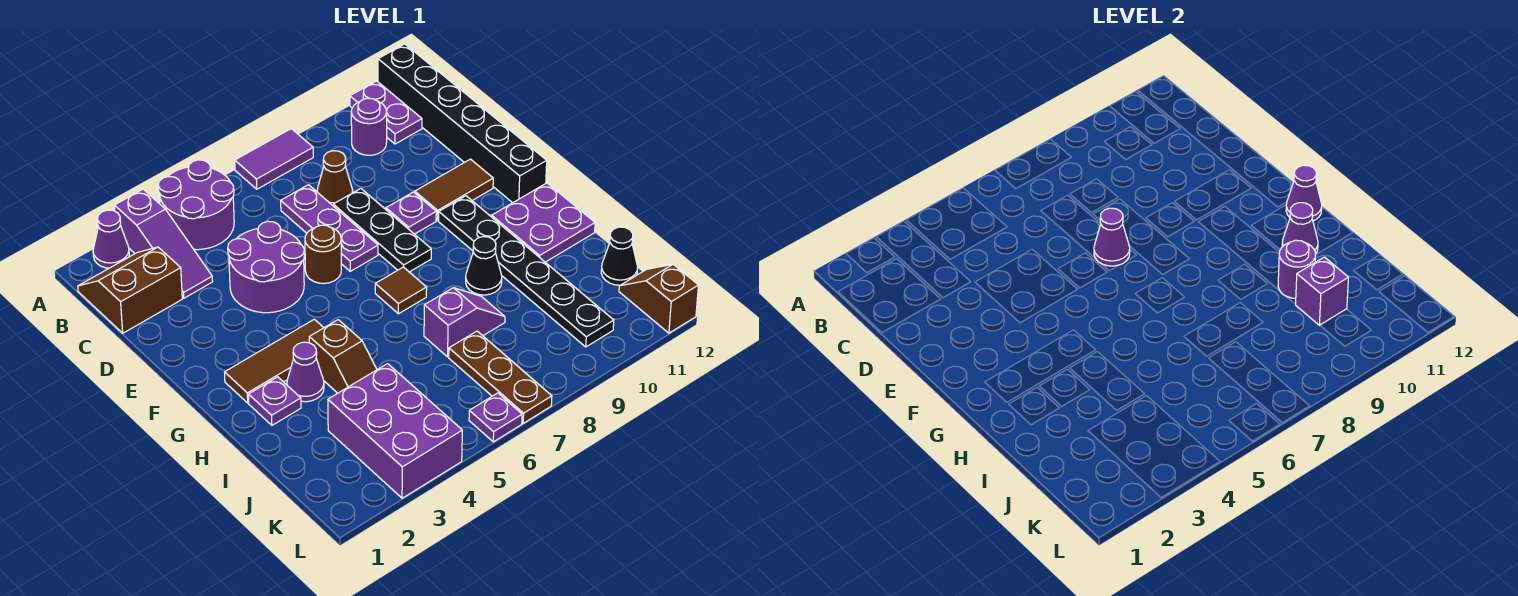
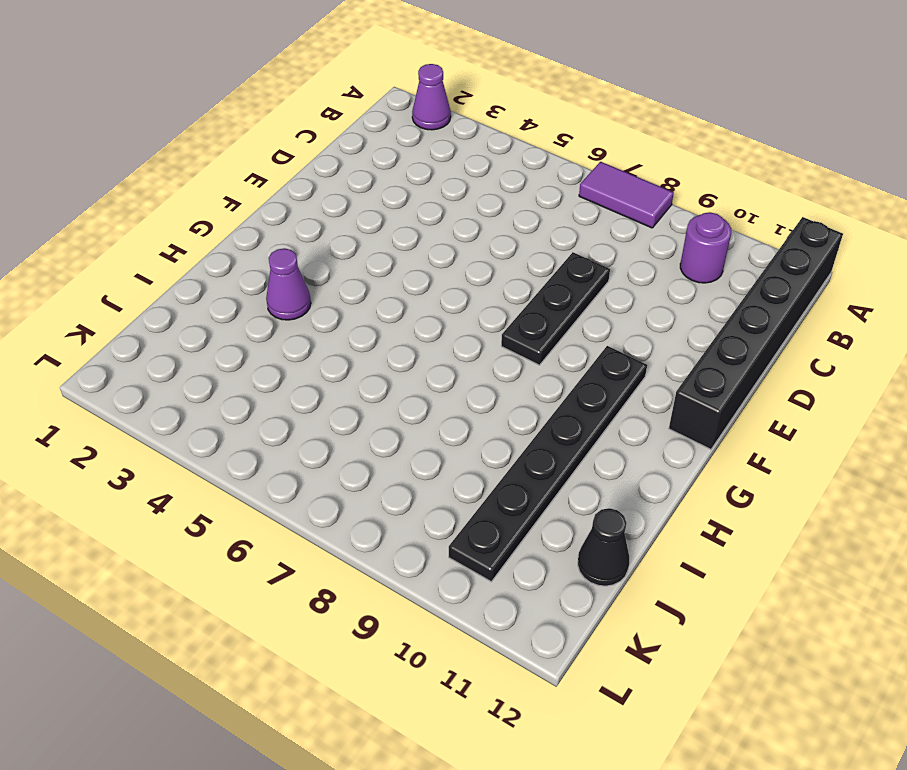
none -> purple slope A3:C3 level 1 top A
none -> purple round brick A4:B5 level 1
none -> purple plate A11:B11 level 1
none -> brown slope B1:C2 level 1 top C

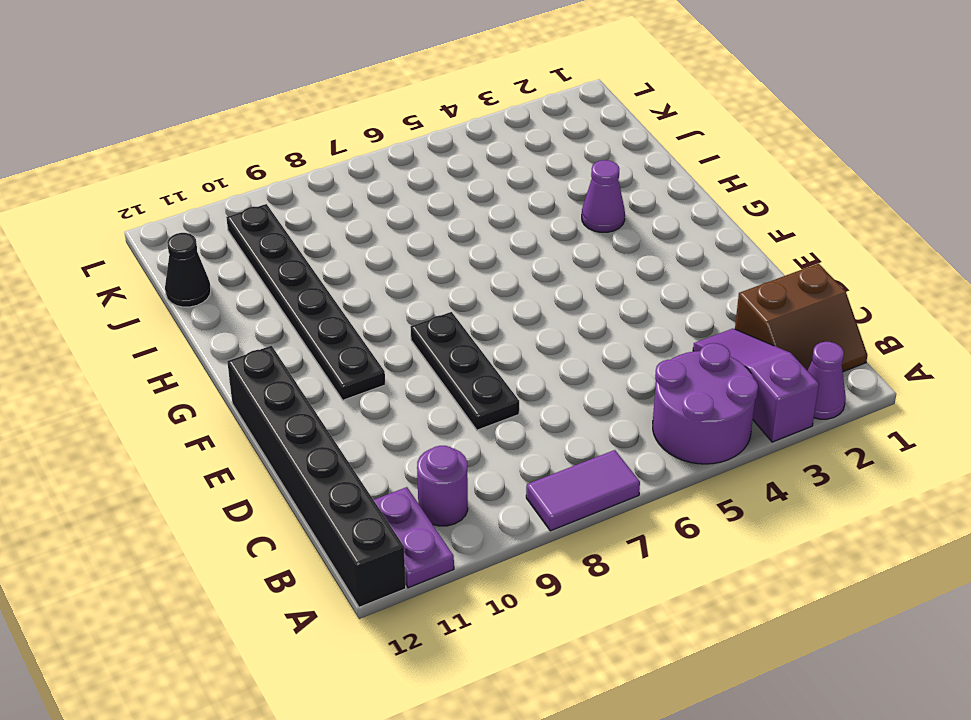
none -> purple plate C7:E7 level 1
none -> brown cone C8 level 1
none -> purple round brick D4:E5 level 1
none -> brown round brick E6 level 1

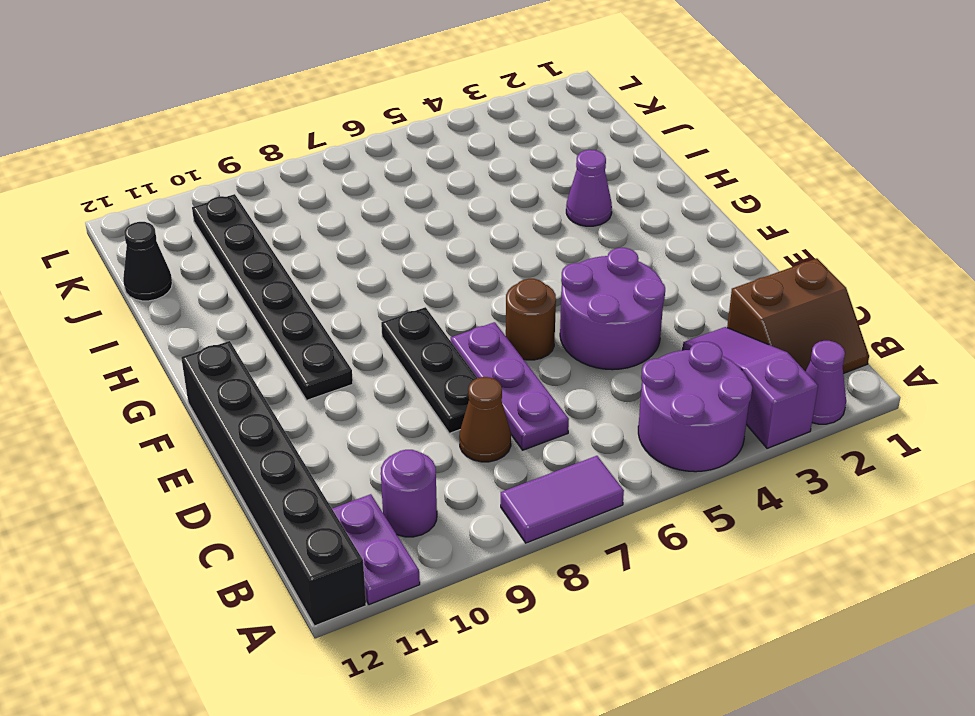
none -> purple plate E9 level 1
none -> brown tile E10:E11 level 1
none -> brown tile G2:G4 level 1
none -> brown tile G7 level 1

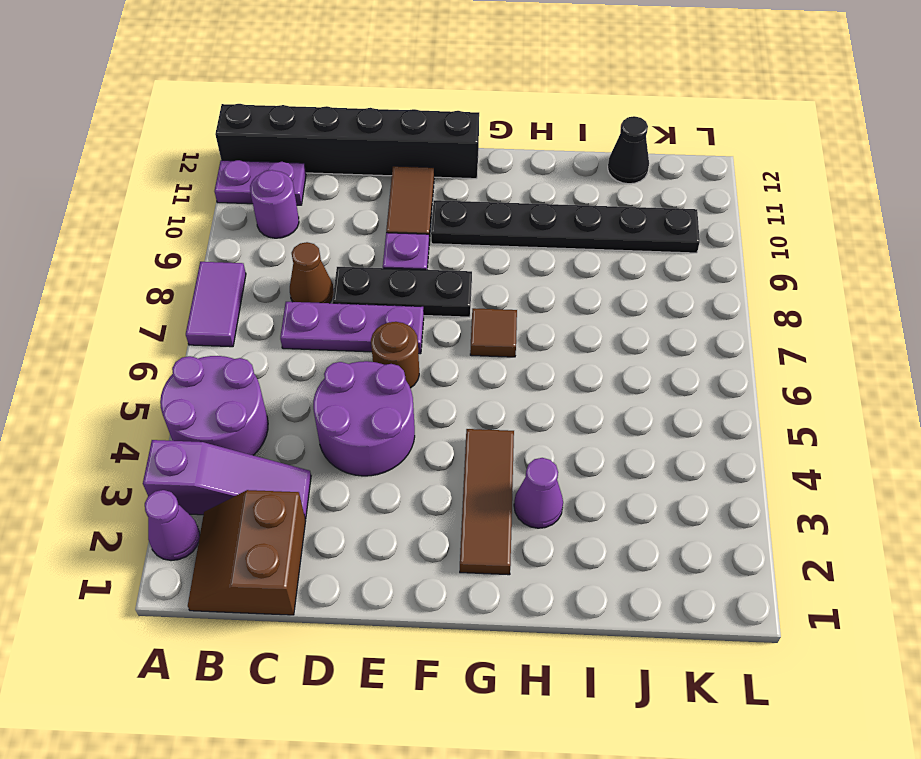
none -> purple plate G11:H12 level 1
none -> purple plate H2 level 1
none -> brown slope H4:I4 level 1 top H
none -> black cone H9 level 1

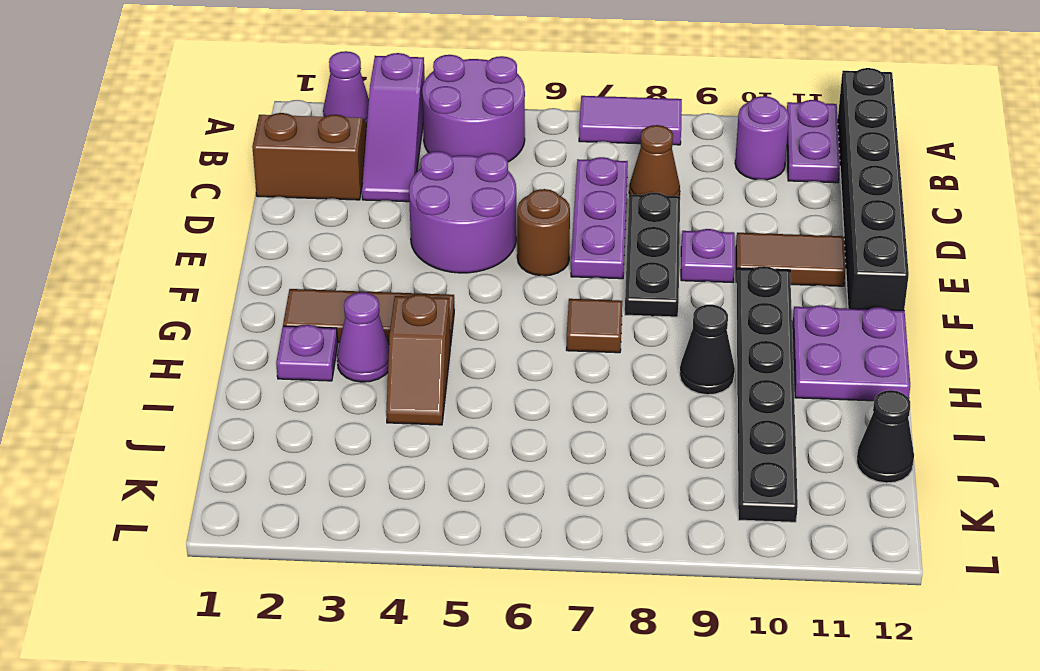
none -> purple slope I7:I8 level 1 top 7
none -> purple brick J3:L4 level 1
none -> brown plate J7:L7 level 1
none -> brown slope K12:L12 level 1 top L

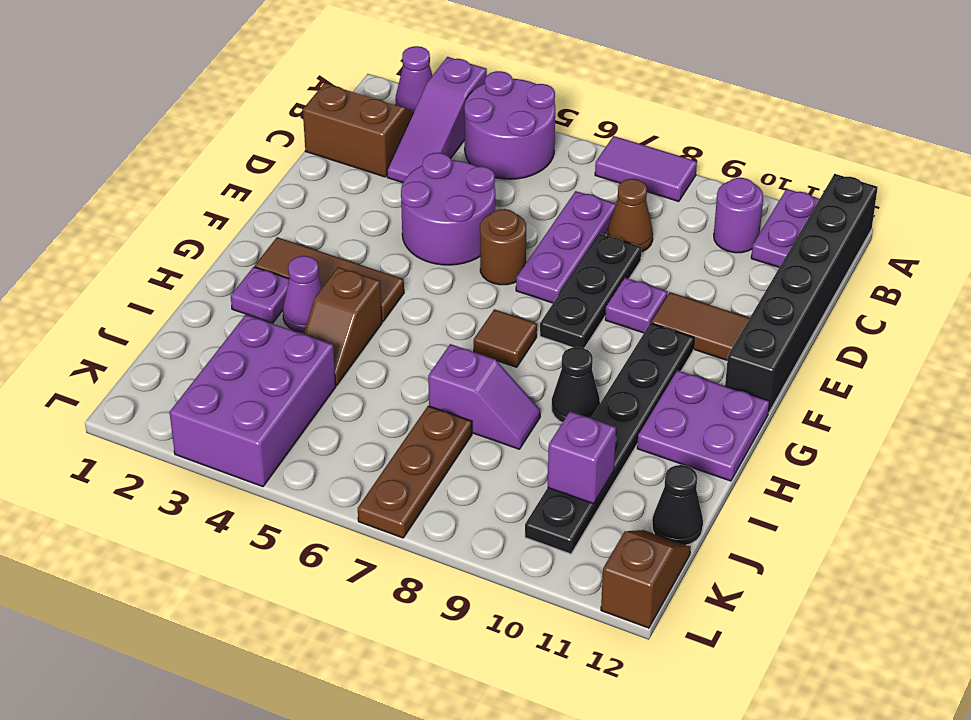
none -> purple plate L6 level 1
none -> purple cone E7 level 2
none -> purple cone G12 level 2
none -> purple cone H11 level 2

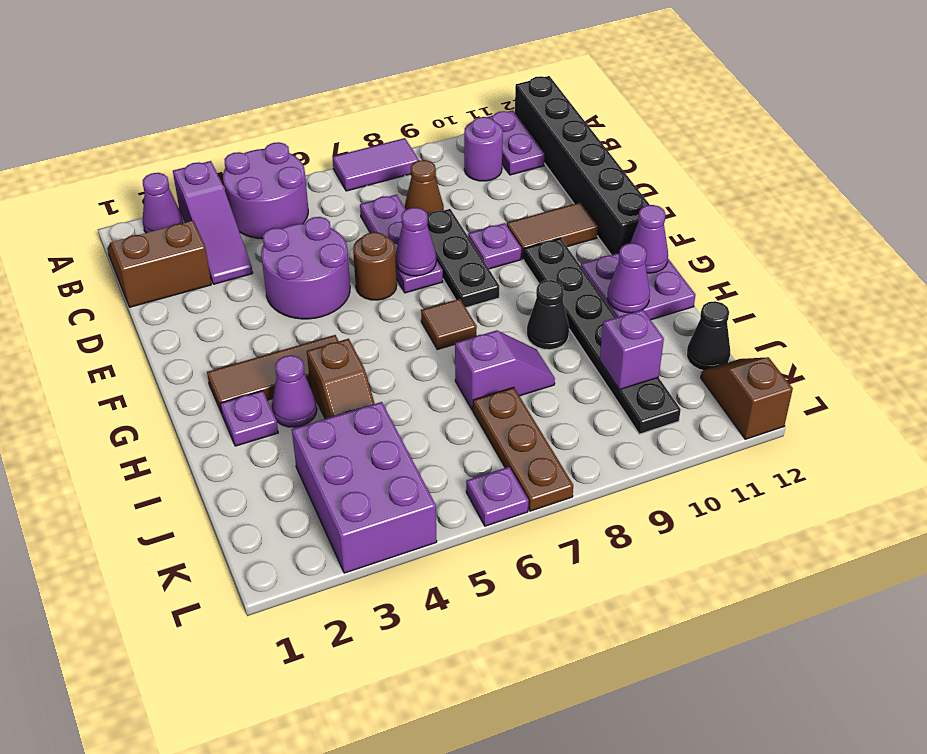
none -> purple round brick I10 level 2

